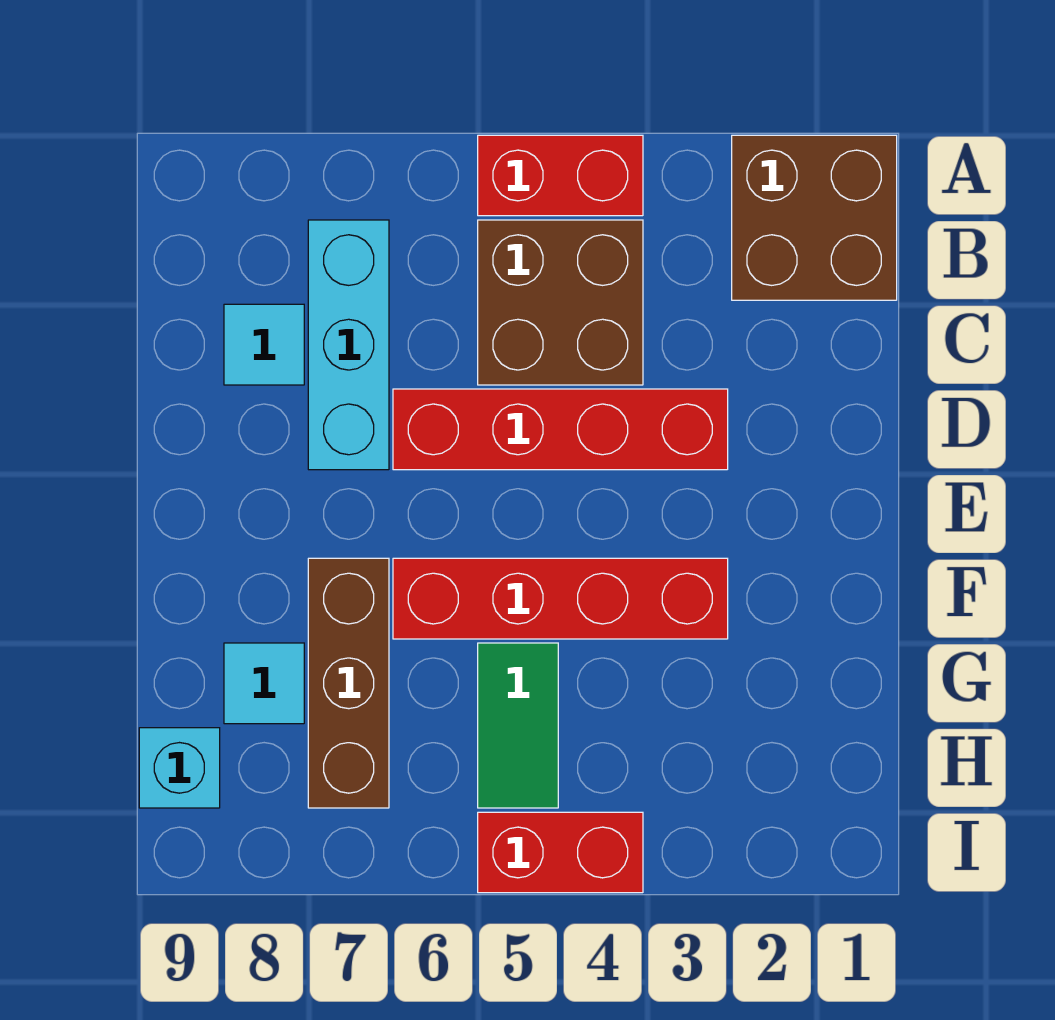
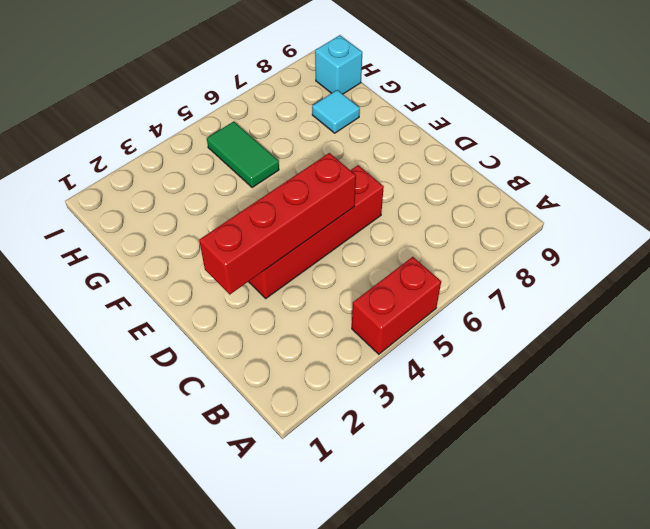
red brick D2:D5 level 2 -> red brick F3:F6 level 1
none -> brown brick A1:B2 level 1
none -> brown brick B4:C5 level 1
none -> cyan brick B7:D7 level 1

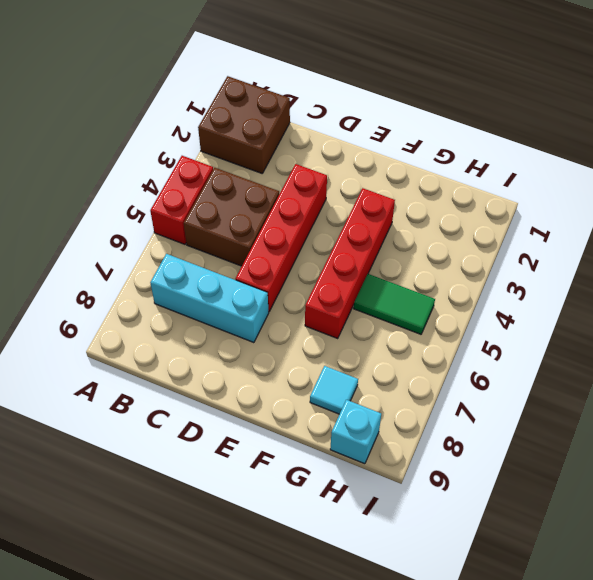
none -> cyan tile C8 level 1
none -> brown brick F7:H7 level 1
none -> red brick I4:I5 level 1

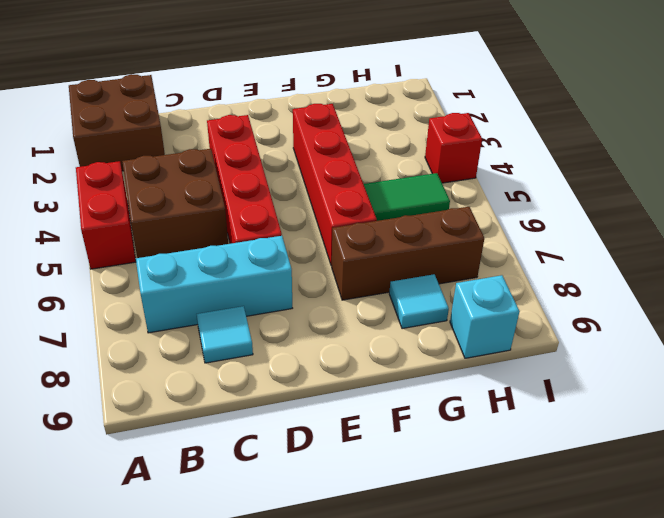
red brick I4 level 1 -> red brick I4:I5 level 1

